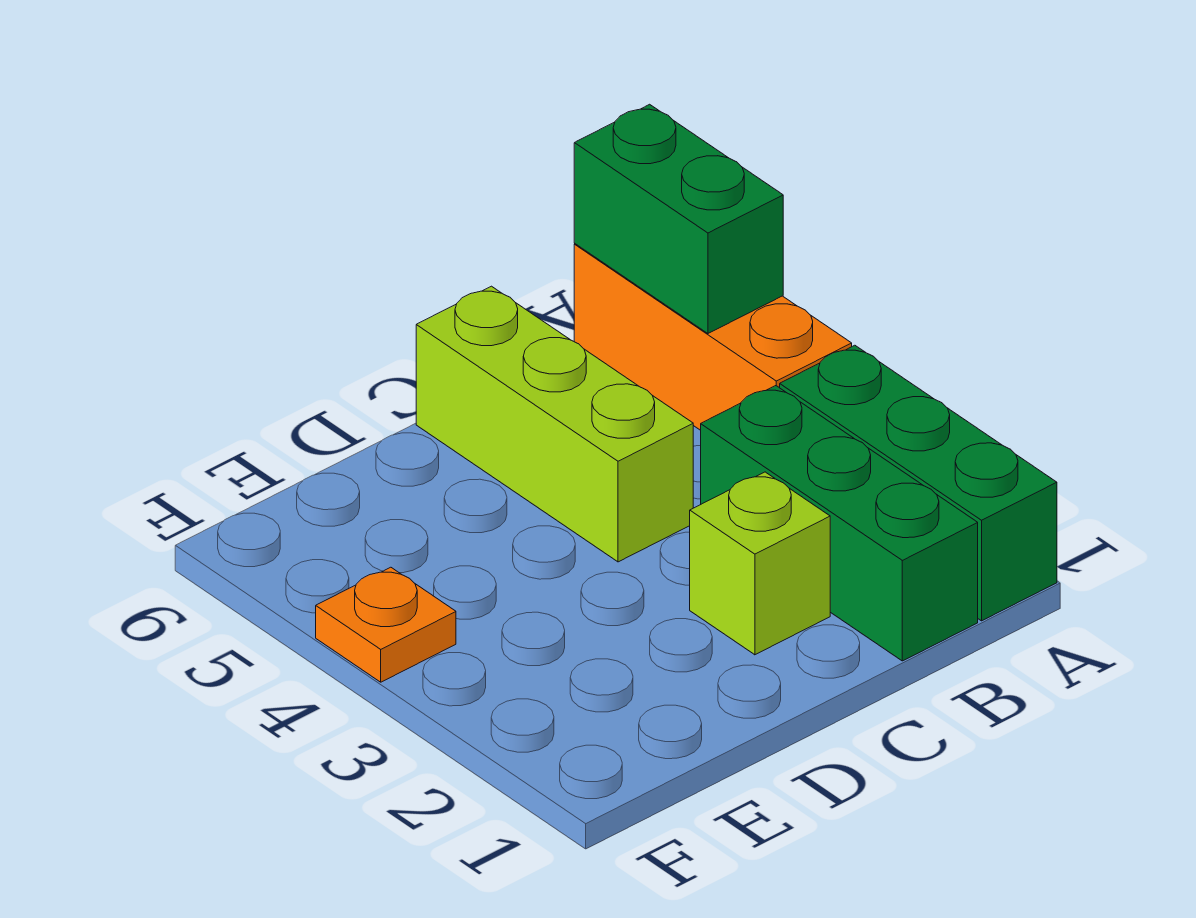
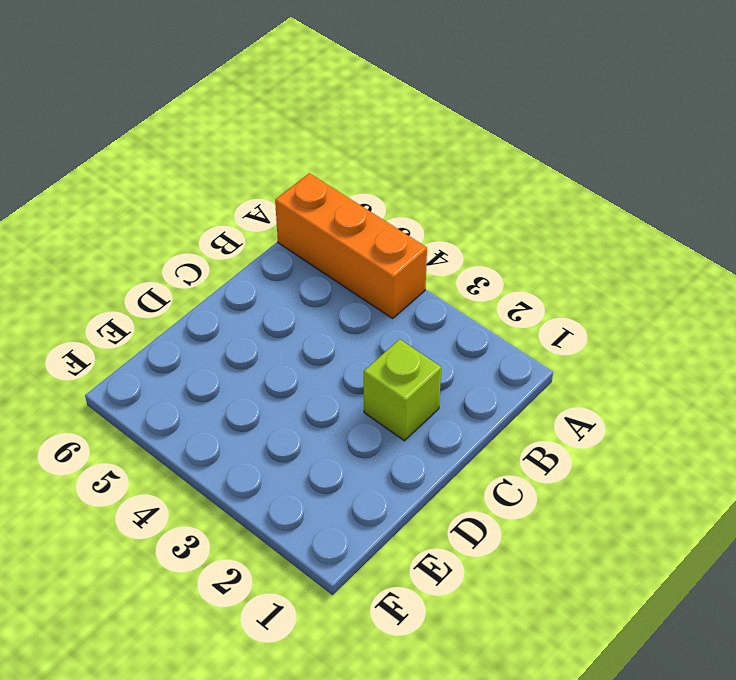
none -> green brick A1:A3 level 1
none -> green brick B1:B3 level 1

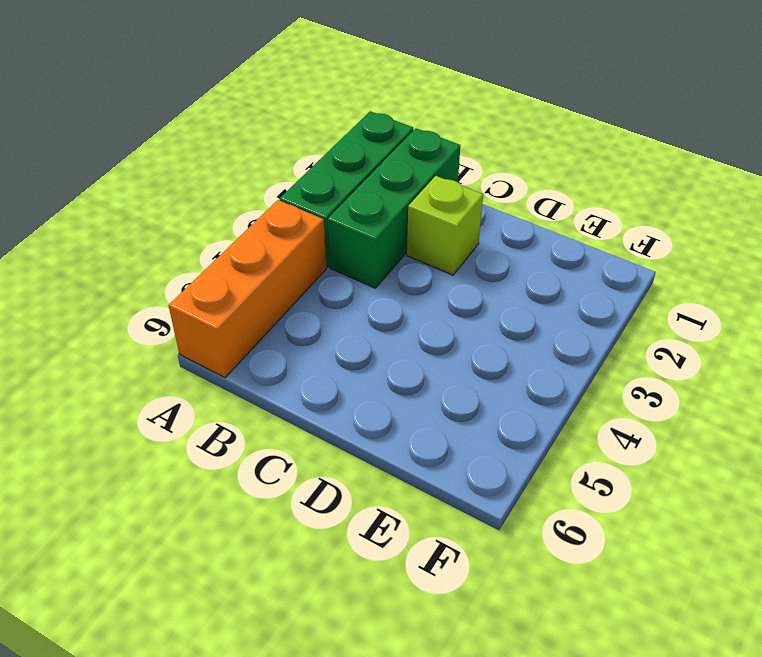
none -> lime brick C4:C6 level 1
none -> orange plate F4 level 1

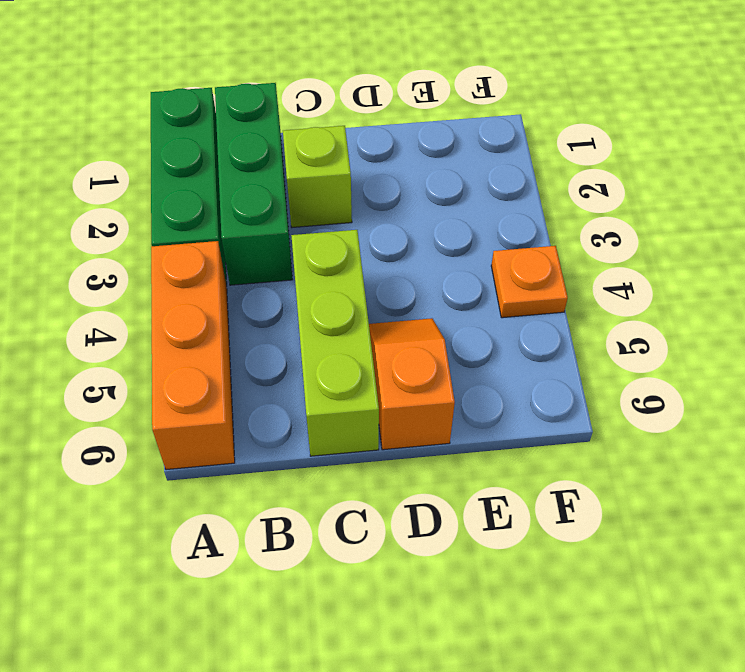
orange slope D5:D6 level 1 top 6 -> none
none -> green brick A5:A6 level 2

